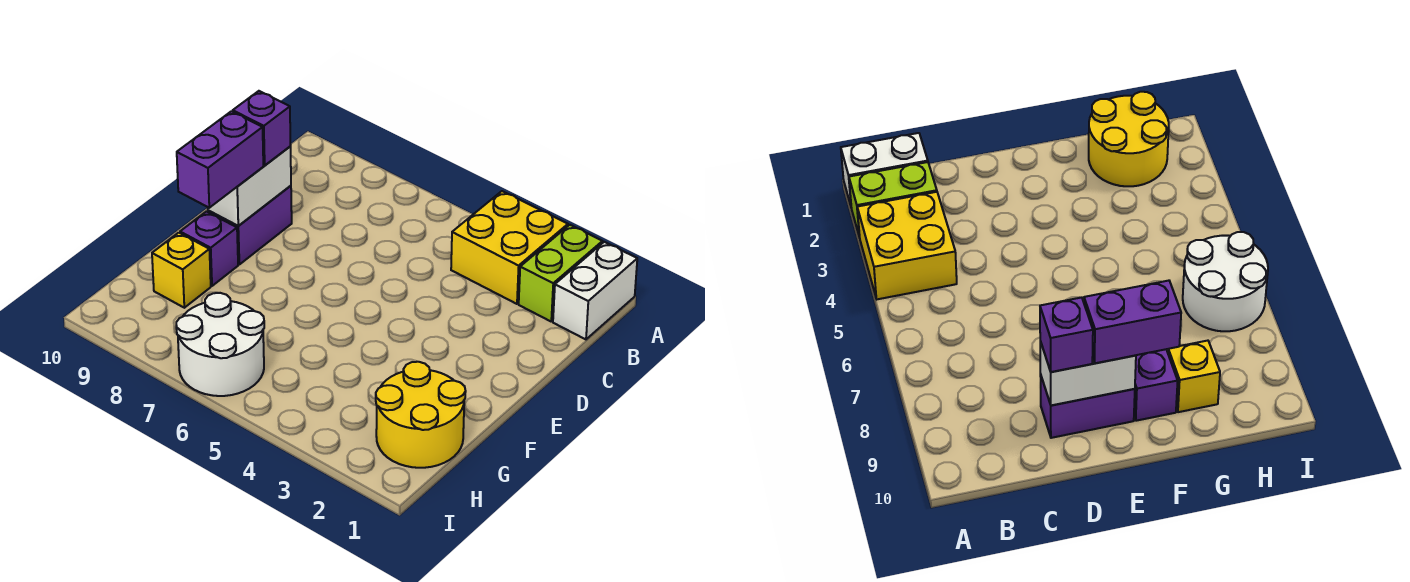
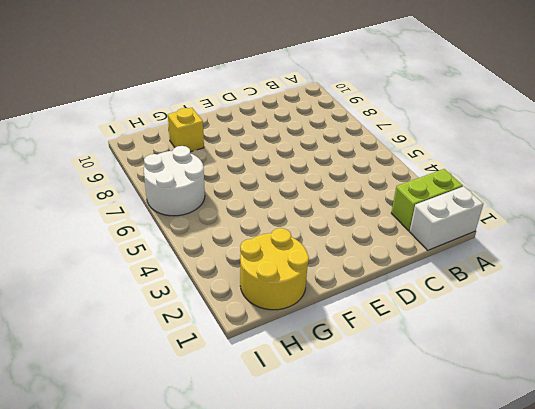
none -> yellow brick A3:B4 level 1
none -> purple brick D9:E9 level 1

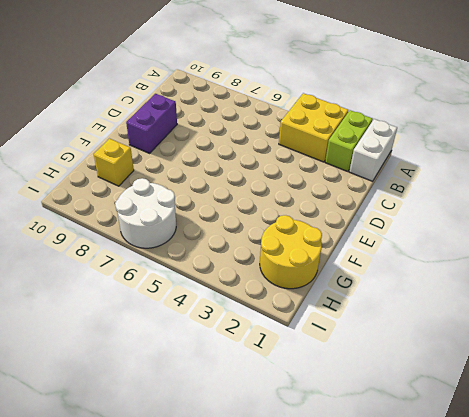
none -> purple brick F9 level 1
none -> white brick D9:E9 level 2

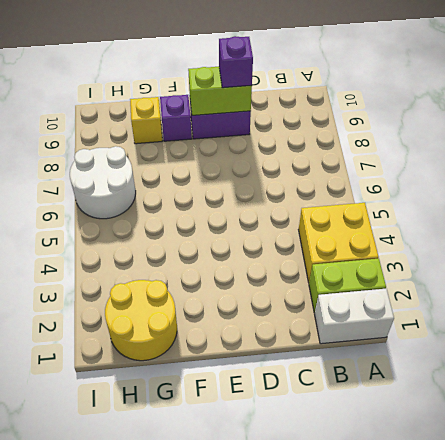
lime brick D9:E9 level 2 -> white brick D9:E9 level 2
none -> purple brick E9:F9 level 3

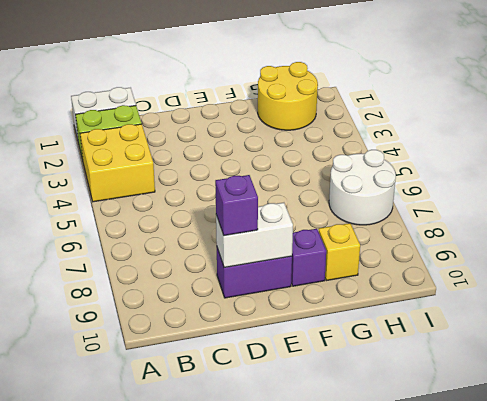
none -> purple brick E9:F9 level 3

